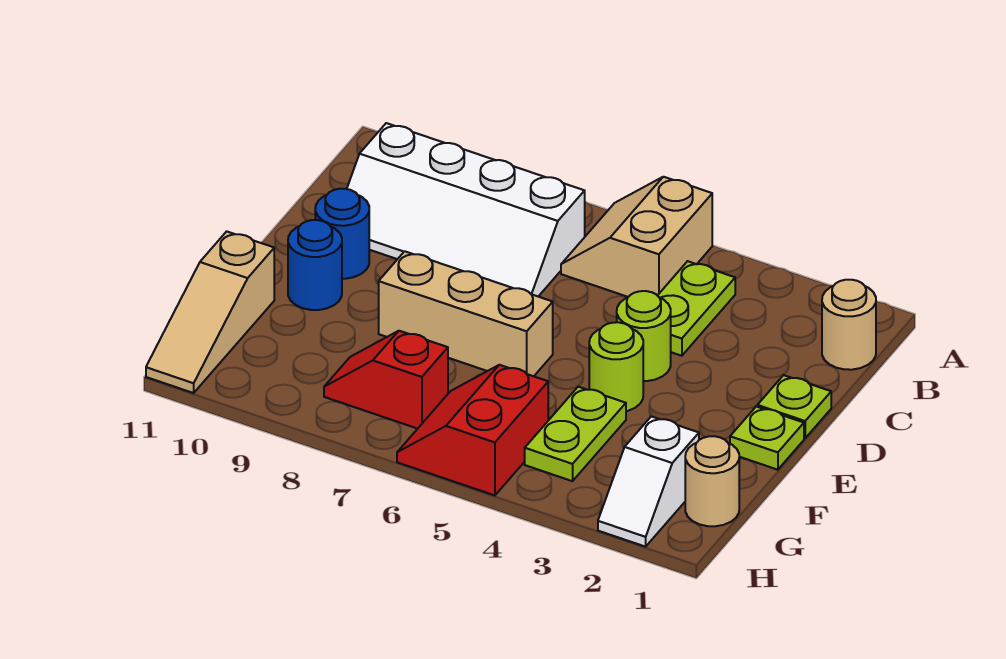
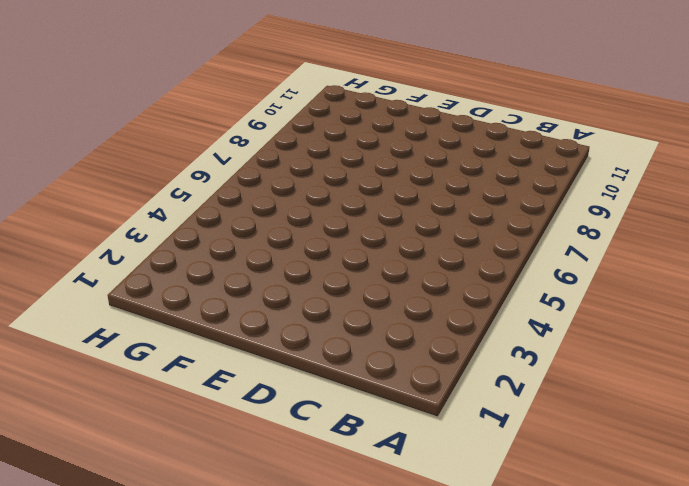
none -> tan slope A5:B6 level 1 top 5
none -> tan round brick B1 level 1
none -> lime plate B4:C4 level 1

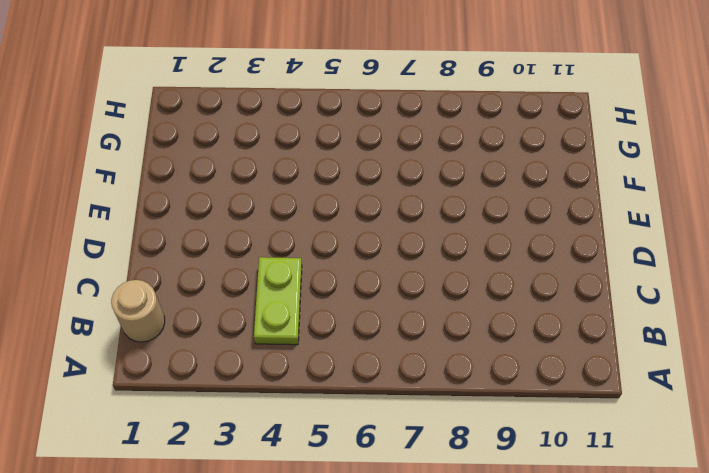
none -> tan slope A5:B6 level 1 top 5
none -> white slope B7:C10 level 1 top B
none -> lime plate D1 level 1

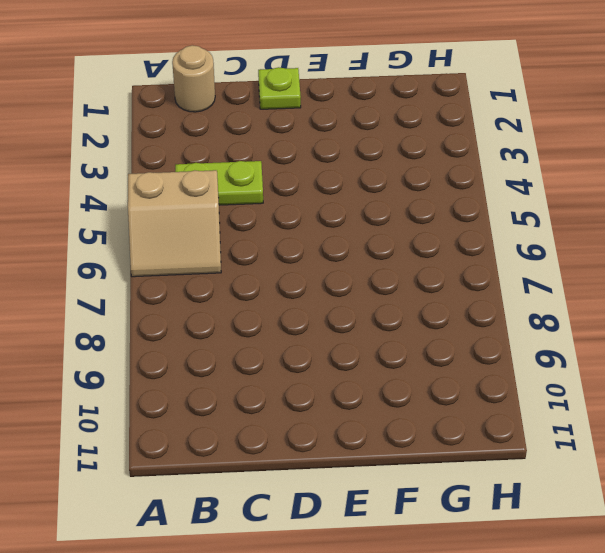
none -> white slope B7:C10 level 1 top B
none -> lime round brick D4 level 1
none -> blue round brick D10 level 1

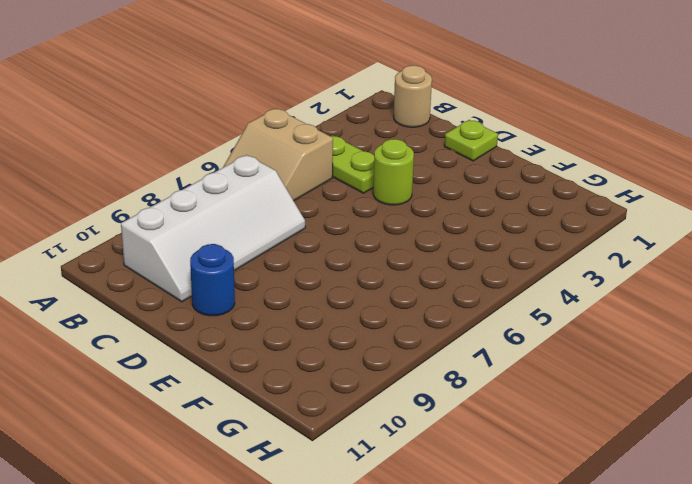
none -> lime plate E1 level 1
none -> lime round brick E4 level 1
none -> tan brick E6:E8 level 1

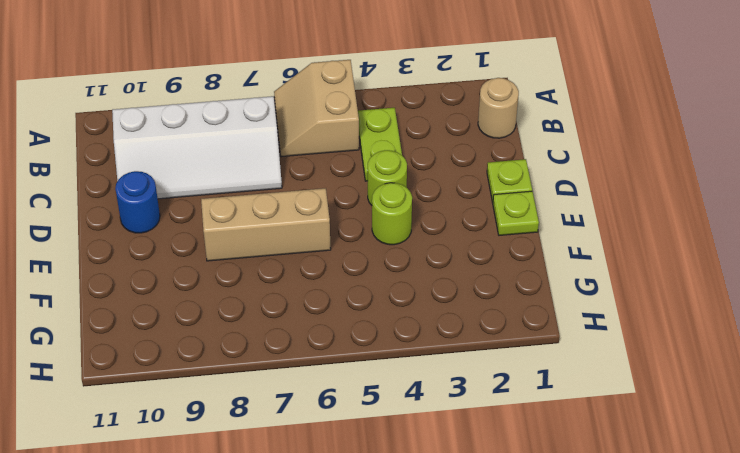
none -> blue round brick E10 level 1
none -> lime plate F4:G4 level 1
none -> tan slope F11:H11 level 1 top F

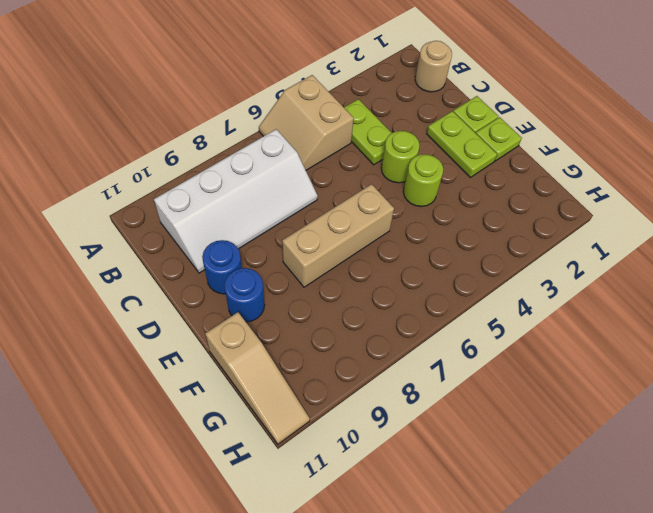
lime plate D2:E2 level 1 -> lime plate F4:G4 level 1
none -> tan round brick G1 level 1
none -> white slope G2:H2 level 1 top G
none -> red slope G5:H6 level 1 top 5

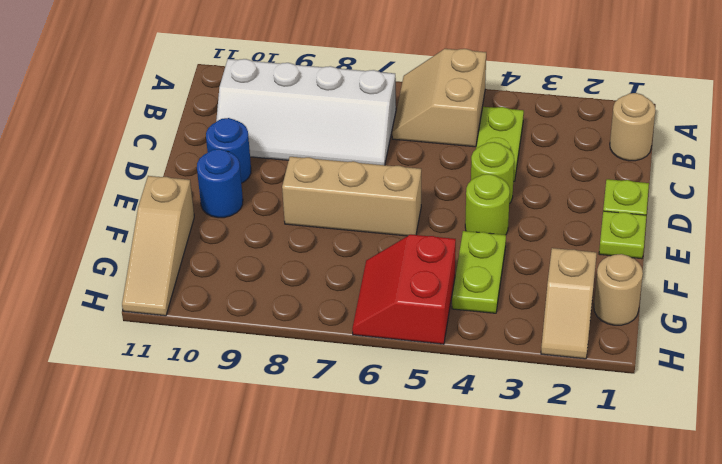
tan slope G2:H2 level 1 top G -> white slope G2:H2 level 1 top G
none -> red slope G7:G8 level 1 top 7

